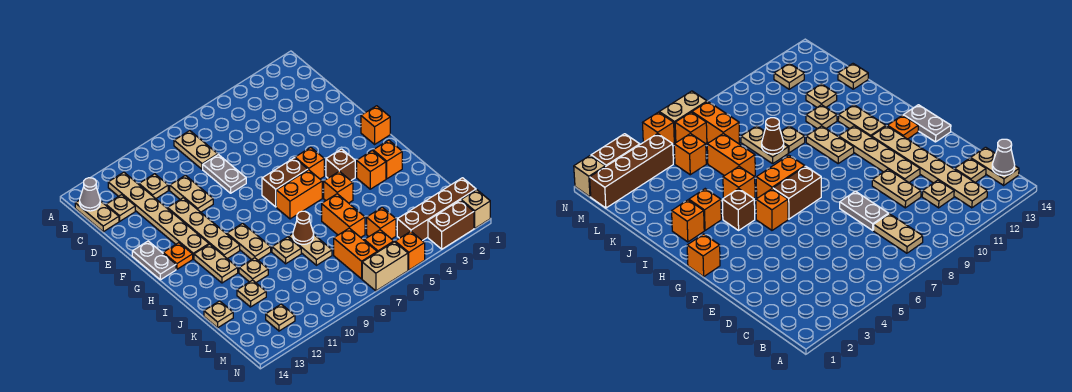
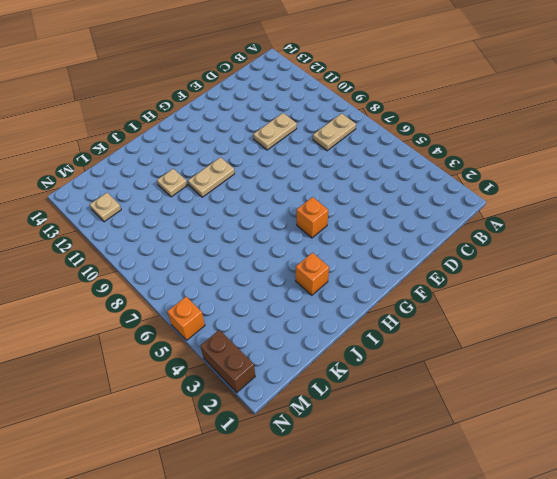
none -> tan plate B12:G12 level 1
none -> tan plate B14:C14 level 1
none -> tan plate C11 level 1
none -> tan plate C13 level 1

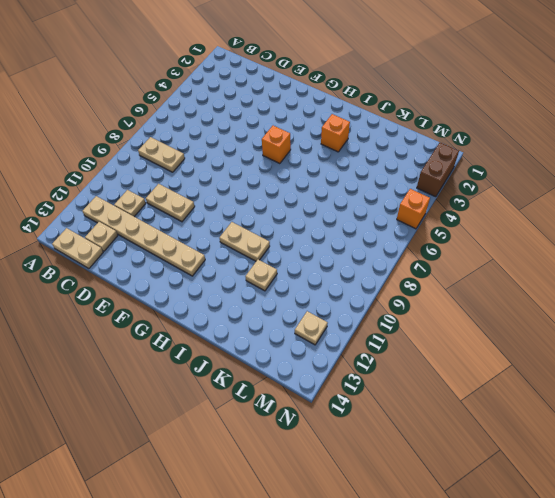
none -> grey plate D8:E8 level 1
none -> tan plate E11:H11 level 1
none -> grey plate F14:G14 level 1
none -> orange brick G1 level 1

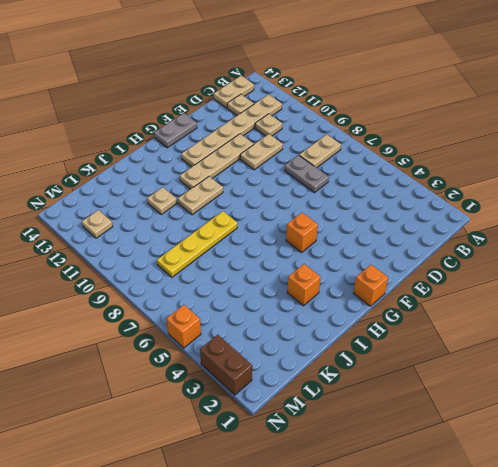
grey plate D7:D8 level 1 -> grey plate D8:E8 level 1
yellow plate I8:L8 level 1 -> tan plate J8:K8 level 1
none -> brown brick G6:G7 level 1
none -> orange plate G13 level 1
none -> brown brick H4 level 1
none -> orange brick H6:H7 level 1

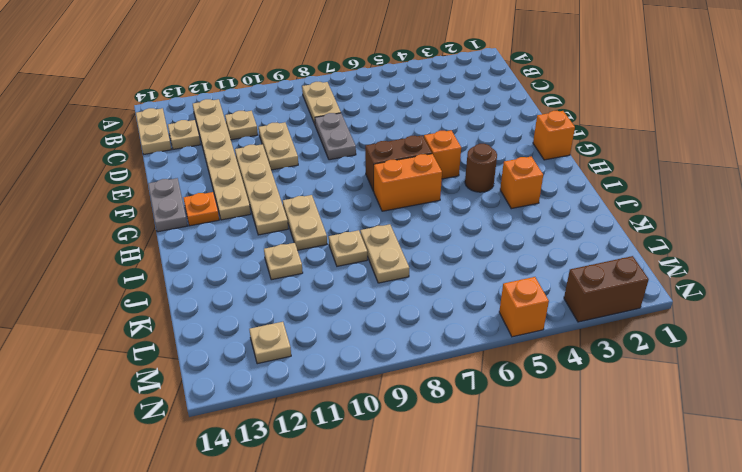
brown round brick H4 level 1 -> brown brick H4 level 1
none -> tan plate H12:I12 level 1
none -> orange brick I2 level 1
none -> orange brick I5 level 1
none -> orange brick J6:K6 level 1

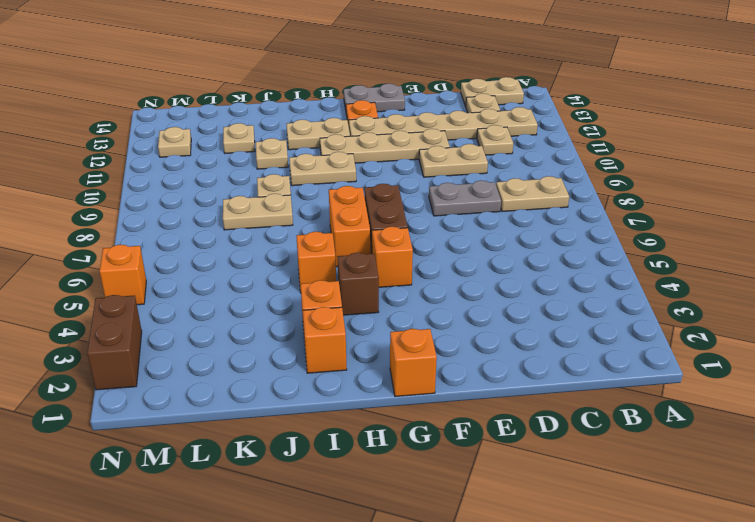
none -> orange brick J6:K6 level 1
none -> tan plate K14 level 1
none -> orange brick L5 level 1
none -> orange brick L7:M7 level 1

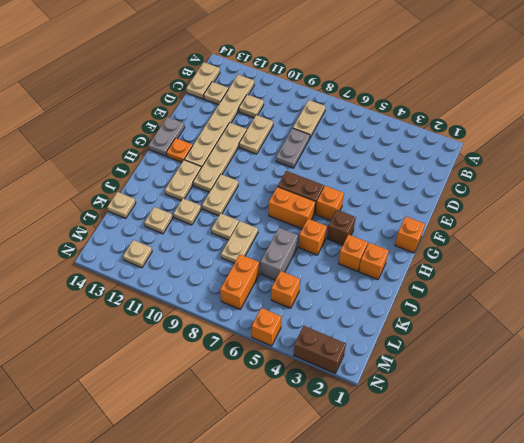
grey brick J6:K6 level 1 -> orange brick J6:K6 level 1
none -> brown brick M1:M4 level 1
none -> orange brick M6 level 1
none -> tan brick N1 level 1
none -> tan brick N6:N7 level 1

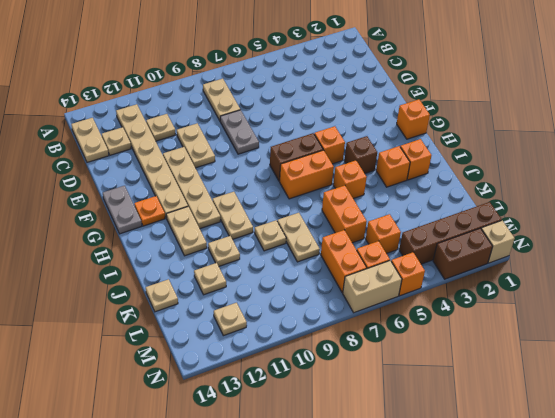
none -> grey cone B14 level 2
none -> brown cone J8 level 2

